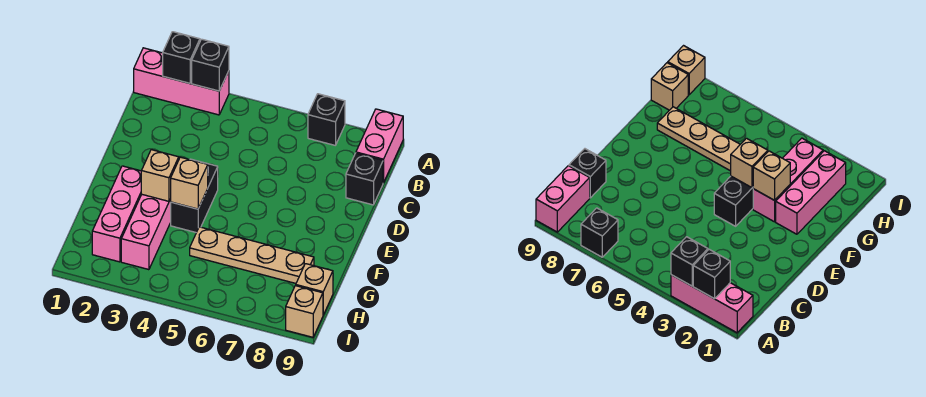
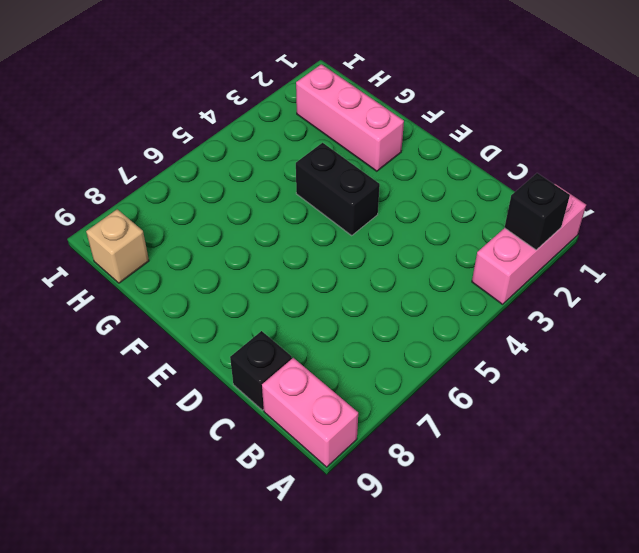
none -> black brick A7 level 1
none -> pink brick F3:H3 level 1
none -> tan plate G5:G8 level 1

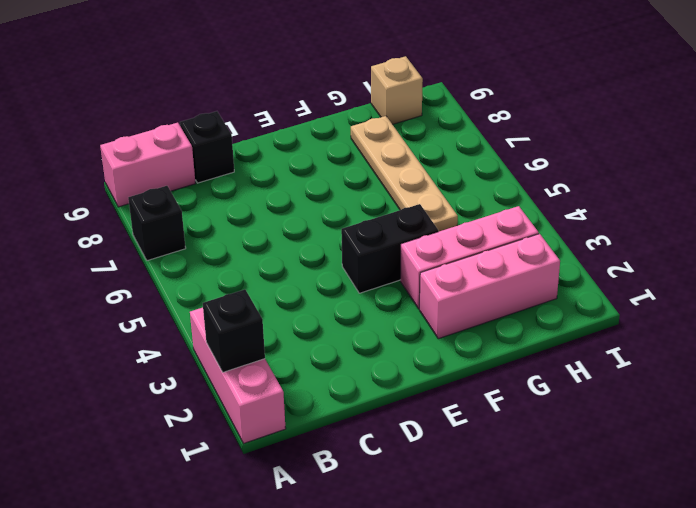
none -> tan brick I9 level 1
none -> black brick A3 level 2
none -> tan brick F3 level 2

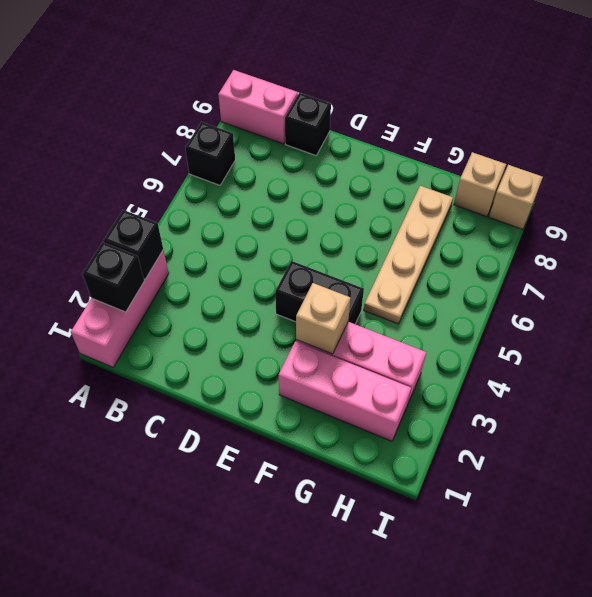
none -> tan brick F4 level 2

